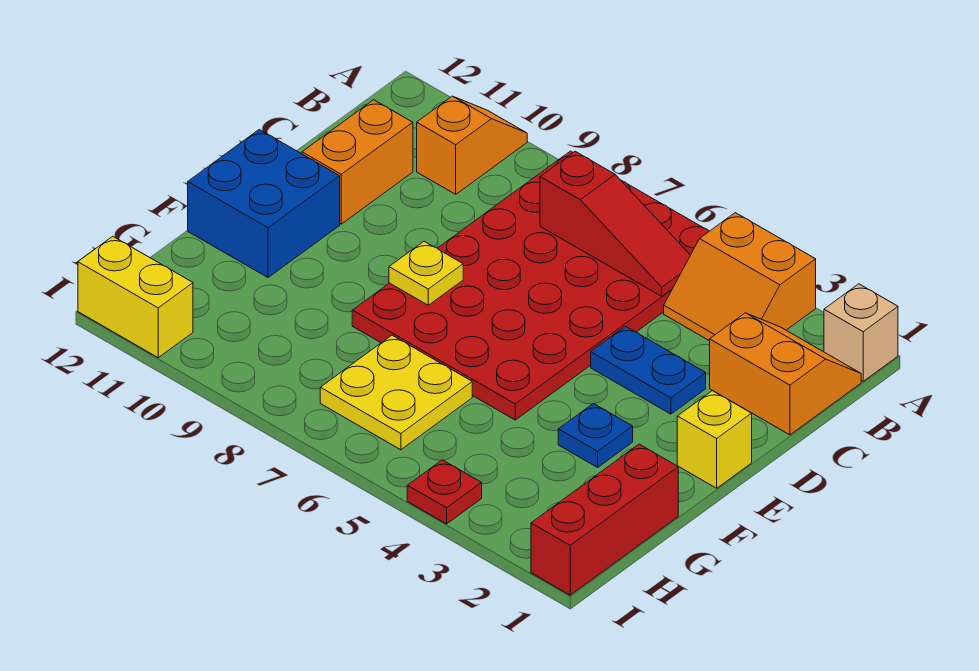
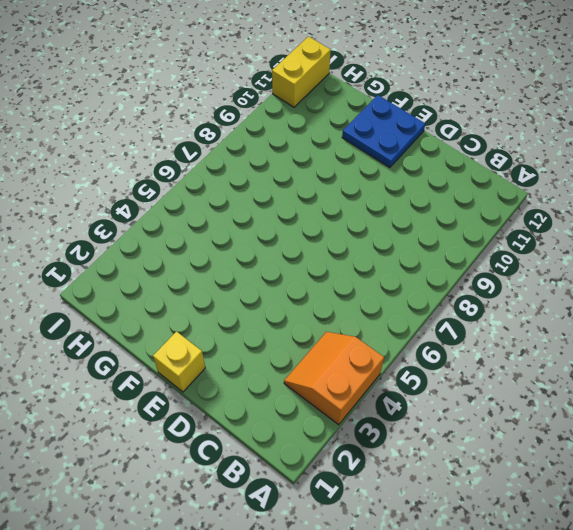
blue plate E11:F12 level 1 -> blue brick E11:F12 level 1
none -> tan brick A1 level 1
none -> red plate A5:F8 level 1
none -> orange slope A10:B10 level 1 top B

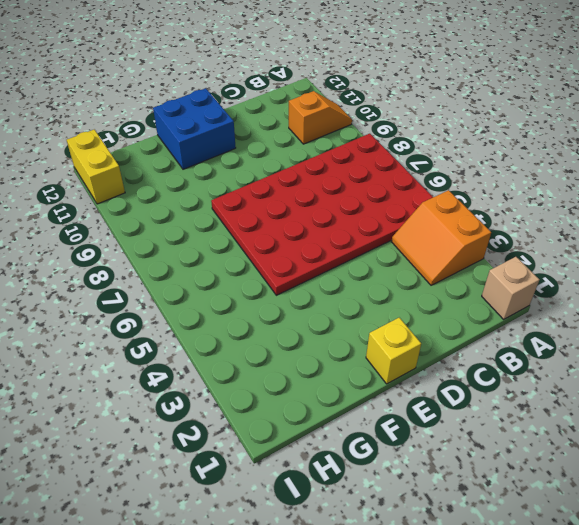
none -> orange slope B1:C2 level 1 top C
none -> orange brick C11:D11 level 1
none -> blue plate D3:D4 level 1

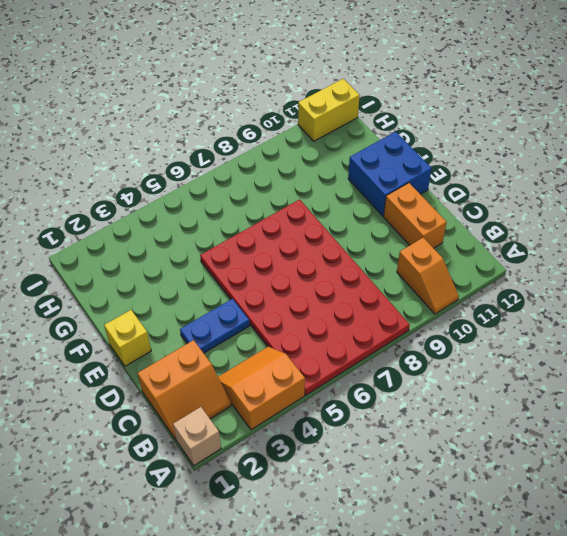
none -> blue plate F3 level 1
none -> red brick G1:I1 level 1
none -> yellow plate G6:H7 level 1

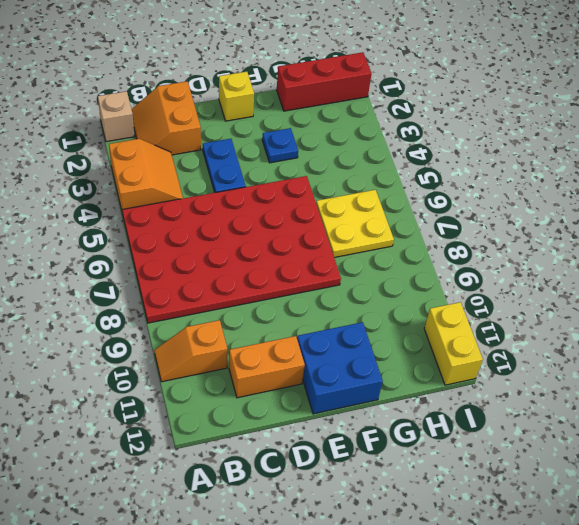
none -> red plate I4 level 1
none -> red slope B5:B7 level 2 top 7
none -> yellow plate E8 level 2

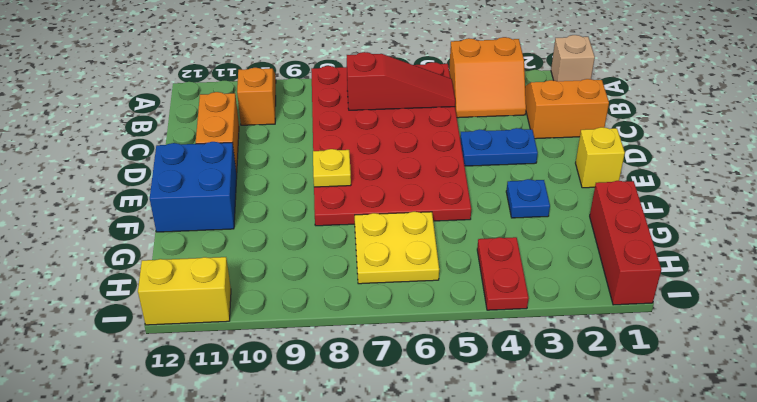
red plate H4:I4 level 1 -> red plate I4 level 1

